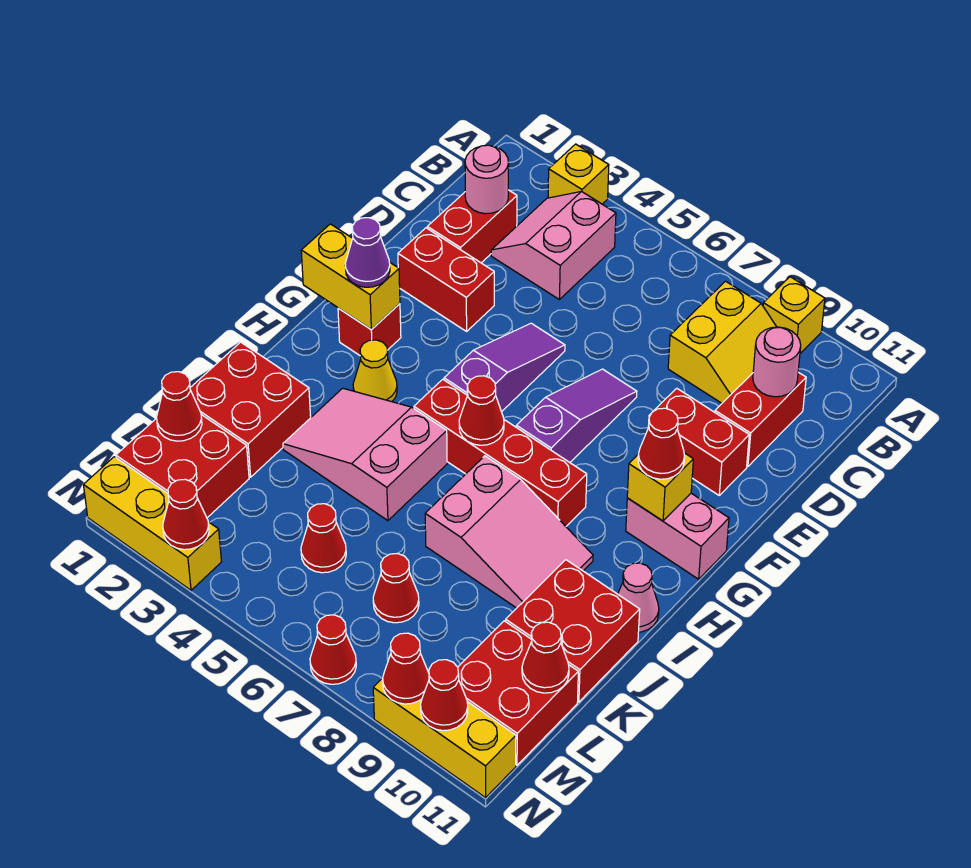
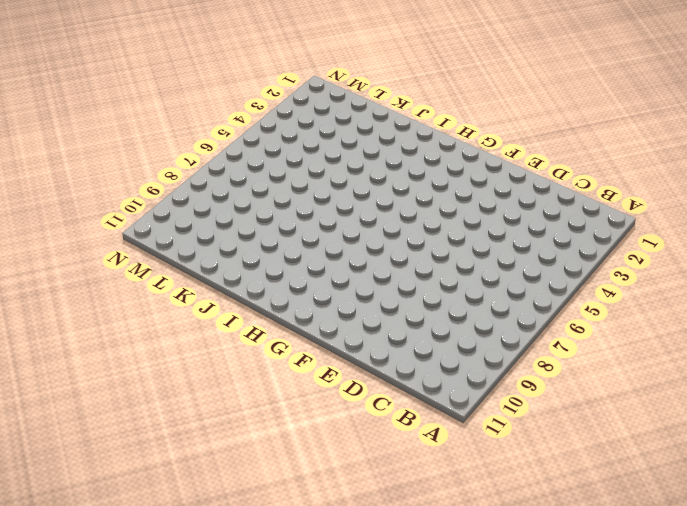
none -> yellow brick A3 level 1
none -> yellow brick A9 level 1
none -> pink slope B3:C4 level 1 top 4
none -> yellow slope B8:C9 level 1 top 8

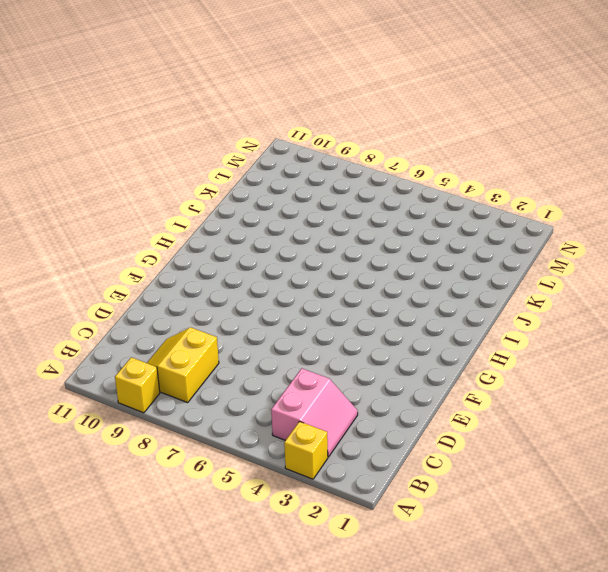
none -> red brick C2:D2 level 1
none -> red brick C10:D10 level 1
none -> red brick E2:E3 level 1
none -> purple slope E5:G5 level 1 top G

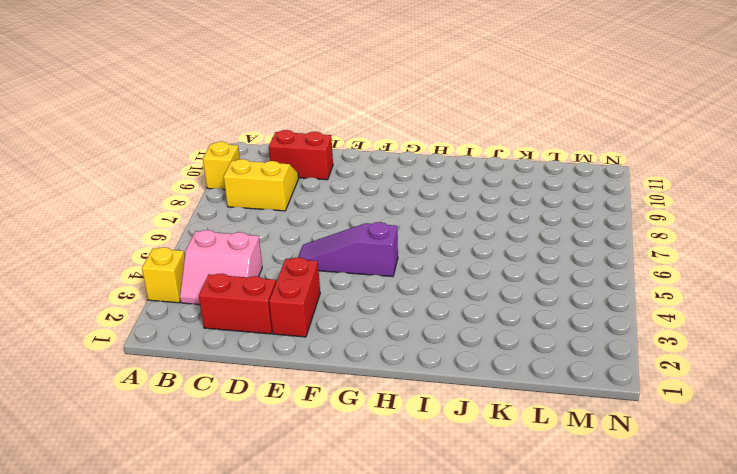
none -> purple slope E7:G7 level 1 top G
none -> red brick E9:E10 level 1
none -> red brick G2 level 1
none -> pink brick G10:G11 level 1

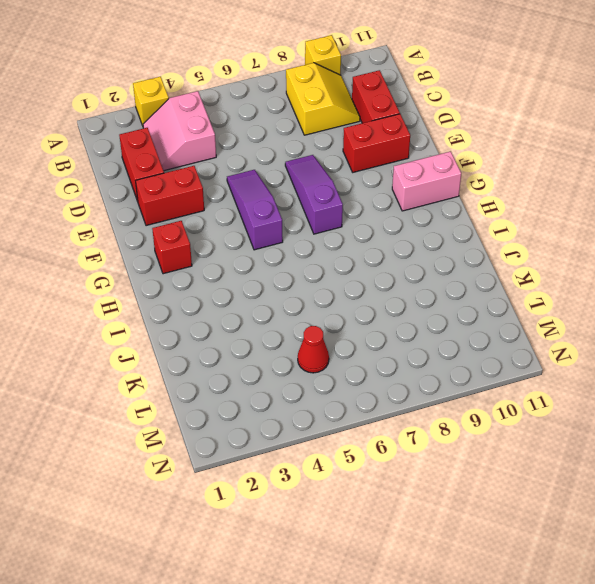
none -> yellow cone H3 level 1
none -> red brick H5:H8 level 1
none -> pink slope I3:J5 level 1 top 5
none -> pink slope I7:J9 level 1 top 7

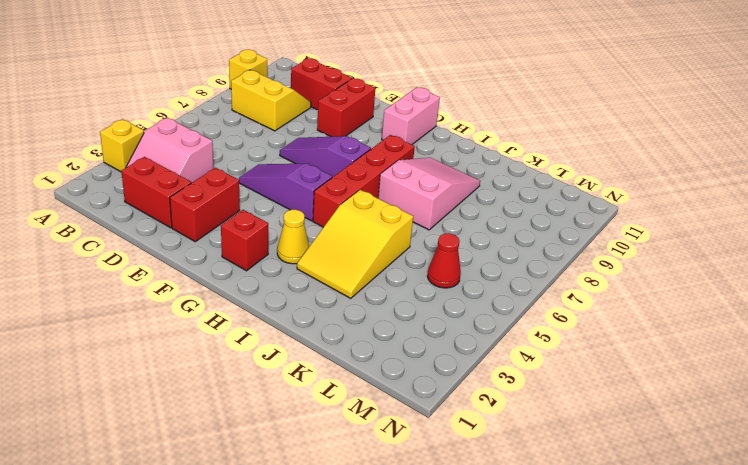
yellow slope I3:J5 level 1 top 5 -> pink slope I3:J5 level 1 top 5
none -> pink cone I11 level 1
none -> red brick J1:K2 level 1
none -> red brick J10:K11 level 1
none -> red brick L1:M2 level 1

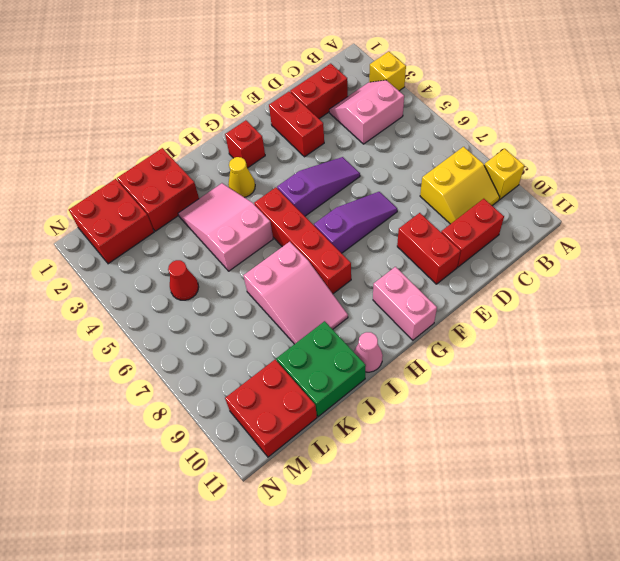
green brick J10:K11 level 1 -> red brick J10:K11 level 1
none -> red cone L7 level 1
none -> yellow brick N1:N3 level 1
none -> red cone N7 level 1
none -> yellow brick N9:N11 level 1

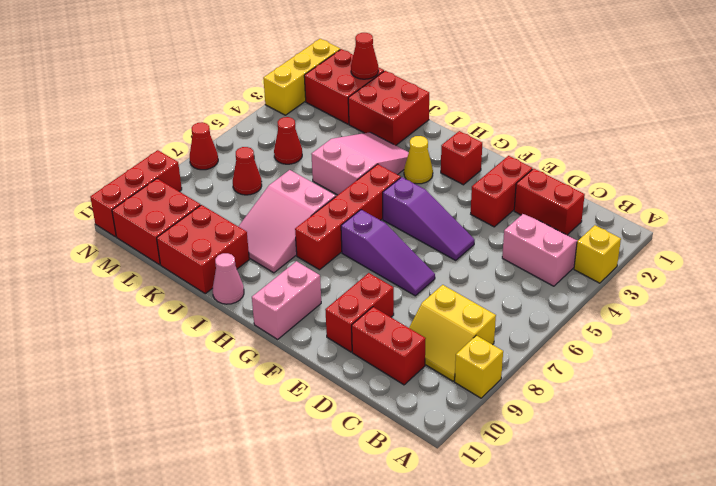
red brick N9:N11 level 1 -> yellow brick N9:N11 level 1
none -> pink round brick C2 level 2
none -> pink round brick C10 level 2
none -> yellow brick G1:G2 level 2
none -> yellow brick G10 level 2

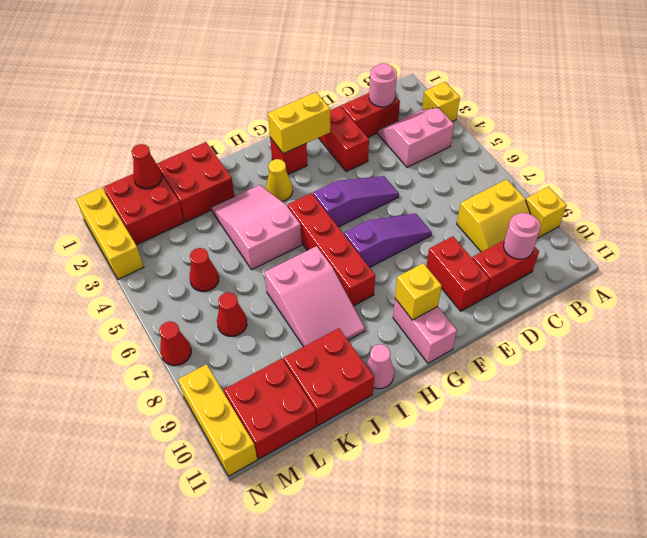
yellow brick F2:G2 level 2 -> yellow brick G1:G2 level 2
none -> red cone H6 level 2
none -> red cone L11 level 2
none -> red cone N3 level 2
none -> red cone N9 level 2

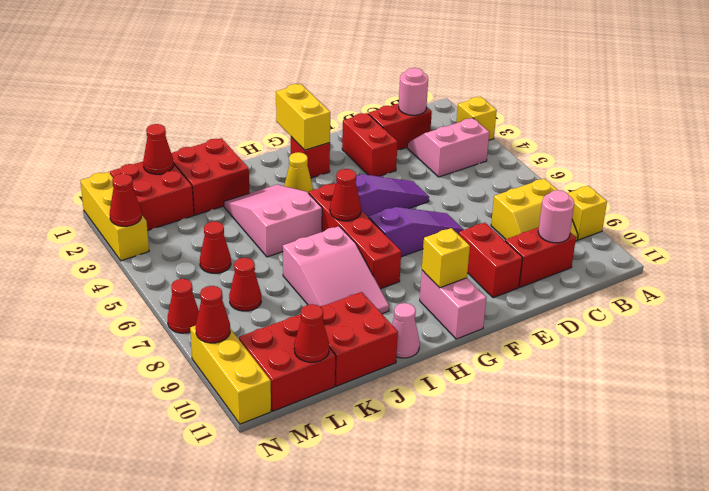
none -> red cone N10 level 2
none -> purple cone G2 level 3
none -> red cone G10 level 3

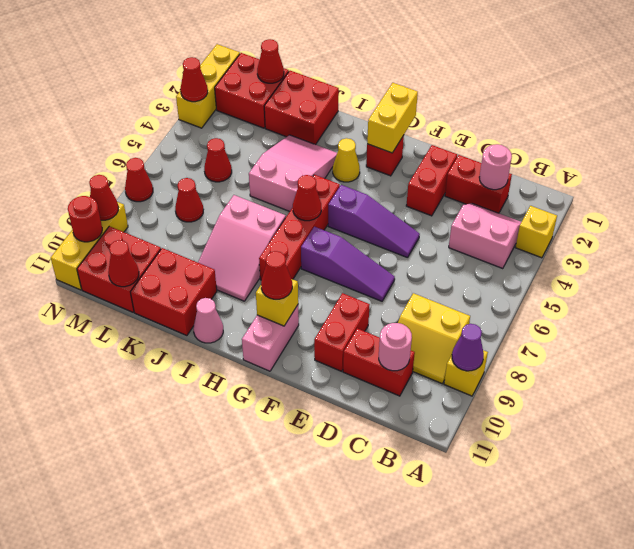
purple cone A9 level 2 -> purple cone G2 level 3
red round brick N10 level 2 -> red cone N10 level 2

